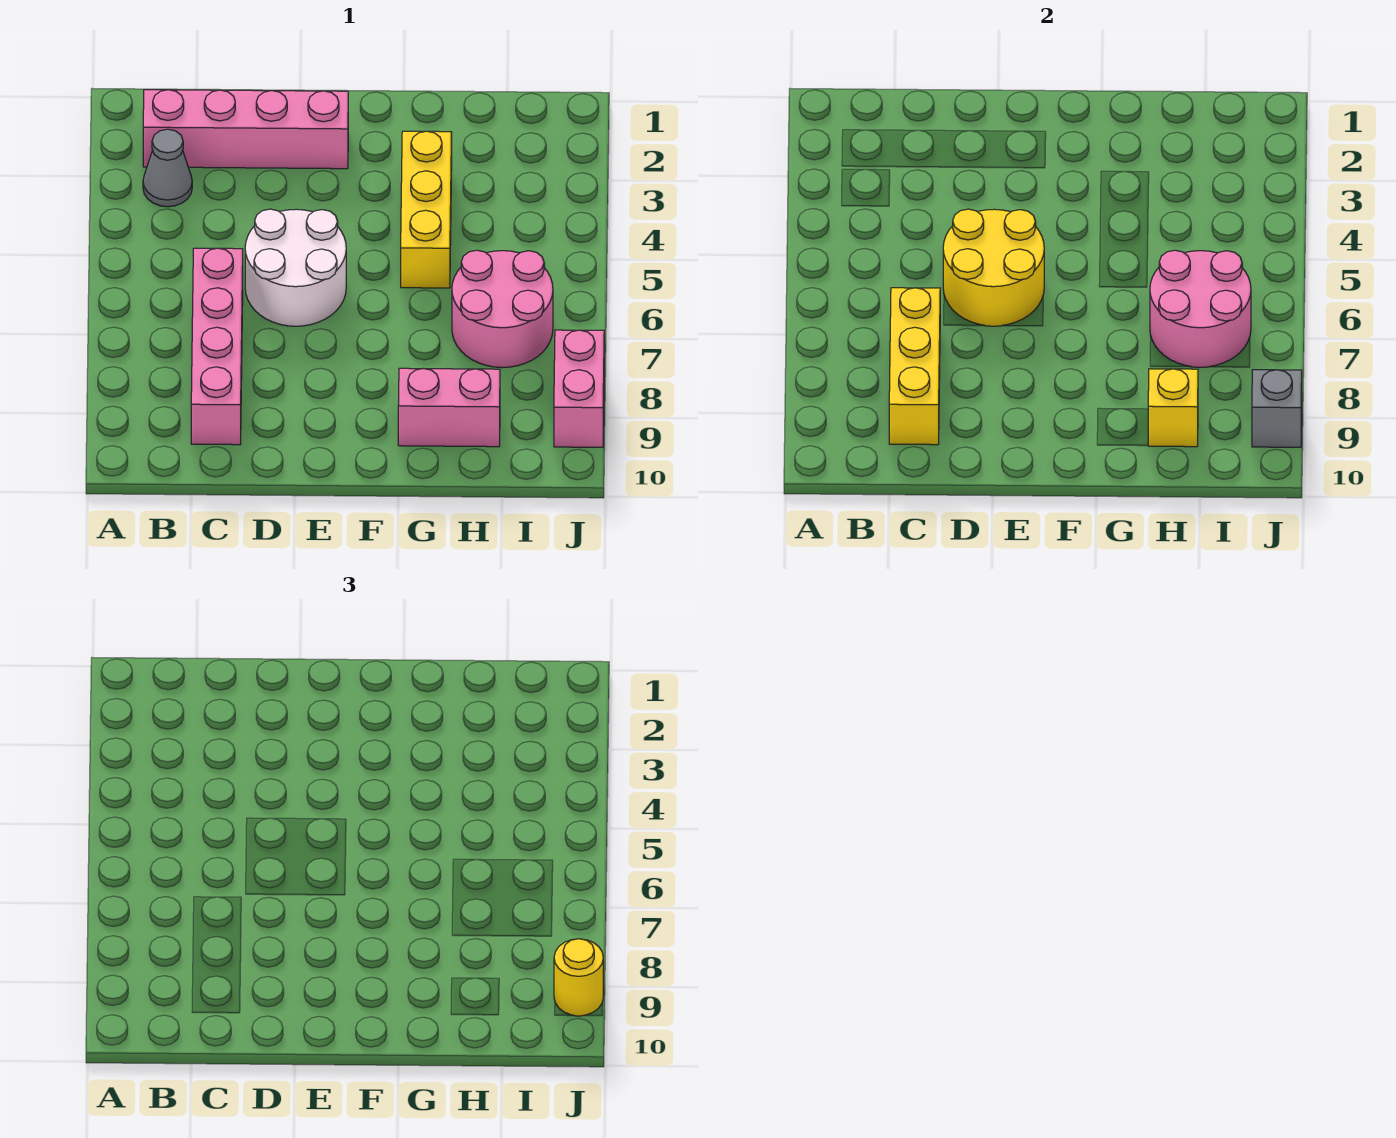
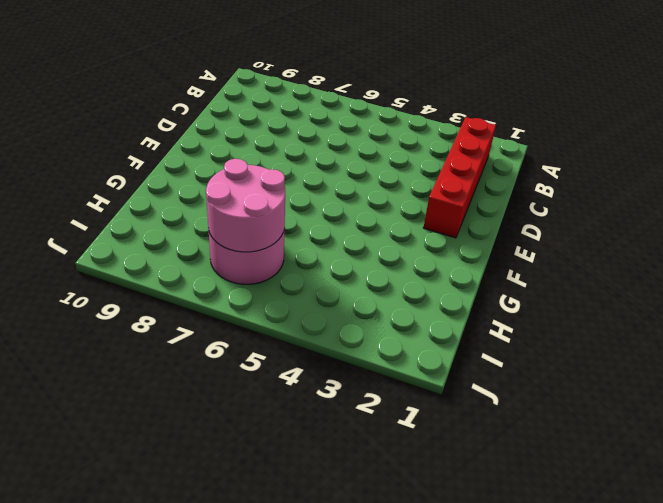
red brick B2:E2 level 1 -> pink brick B2:E2 level 1
none -> grey cone B3 level 1
none -> pink brick C6:C9 level 1
none -> white round brick D5:E6 level 1

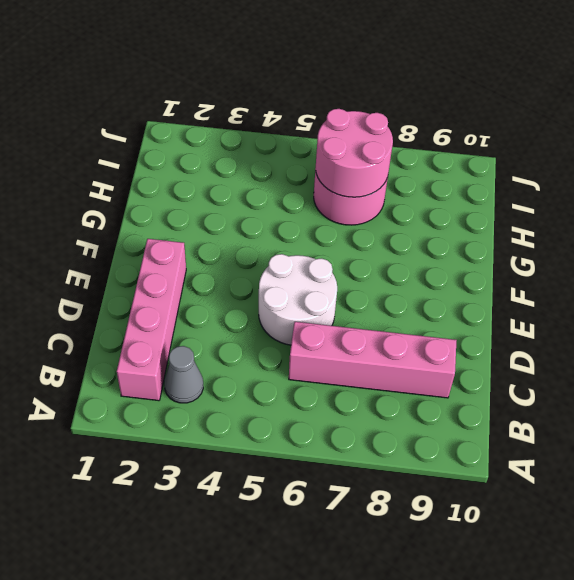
none -> yellow brick G3:G5 level 1
none -> pink brick G9:H9 level 1
none -> pink brick J8:J9 level 1

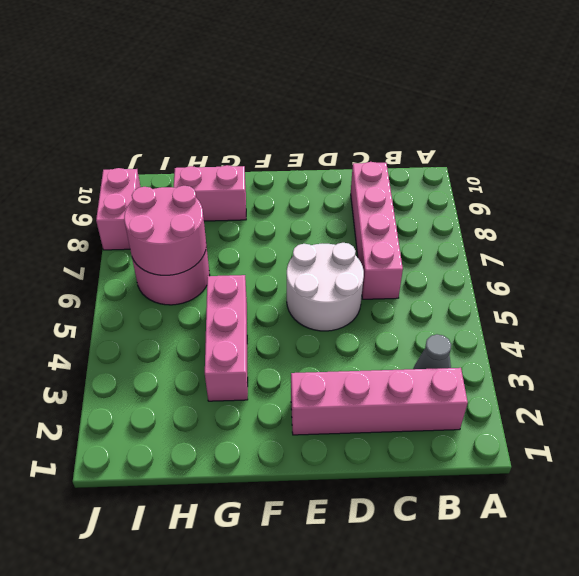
pink brick G3:G5 level 1 -> yellow brick G3:G5 level 1
none -> yellow brick C7:C9 level 2
none -> yellow round brick D5:E6 level 2
none -> yellow brick H9 level 2

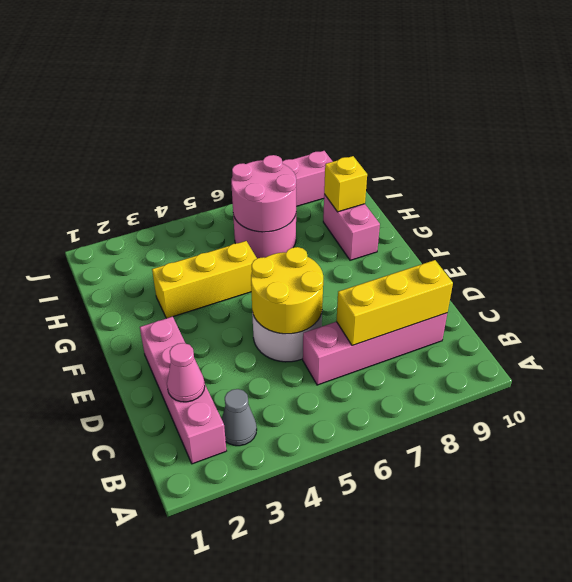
pink cone C2 level 2 -> none
none -> grey brick J9 level 2
none -> yellow round brick J9 level 3

